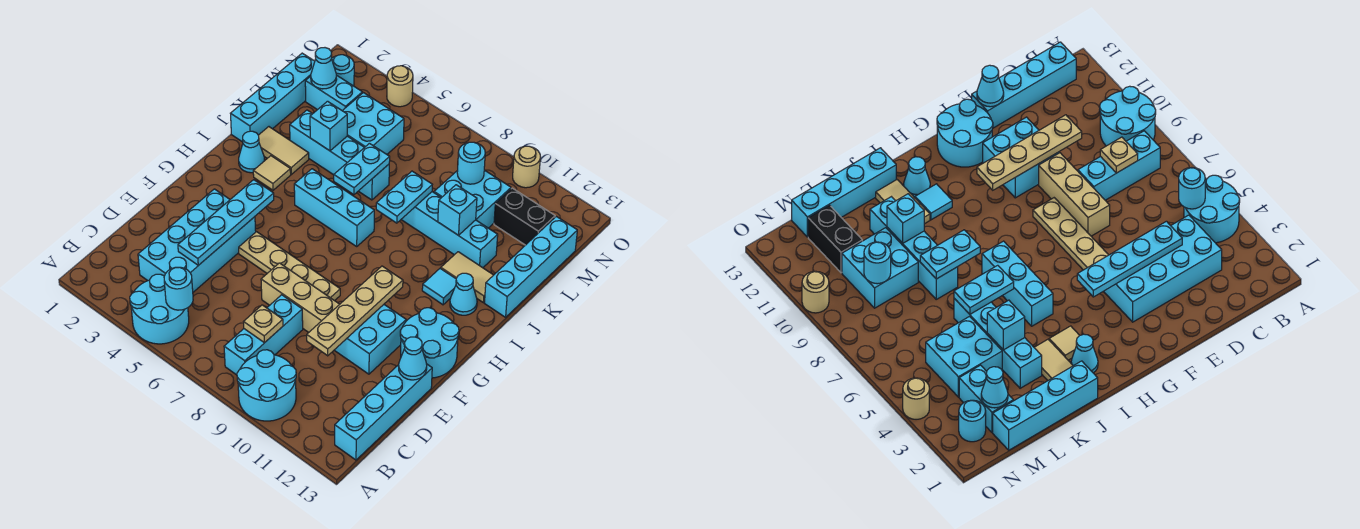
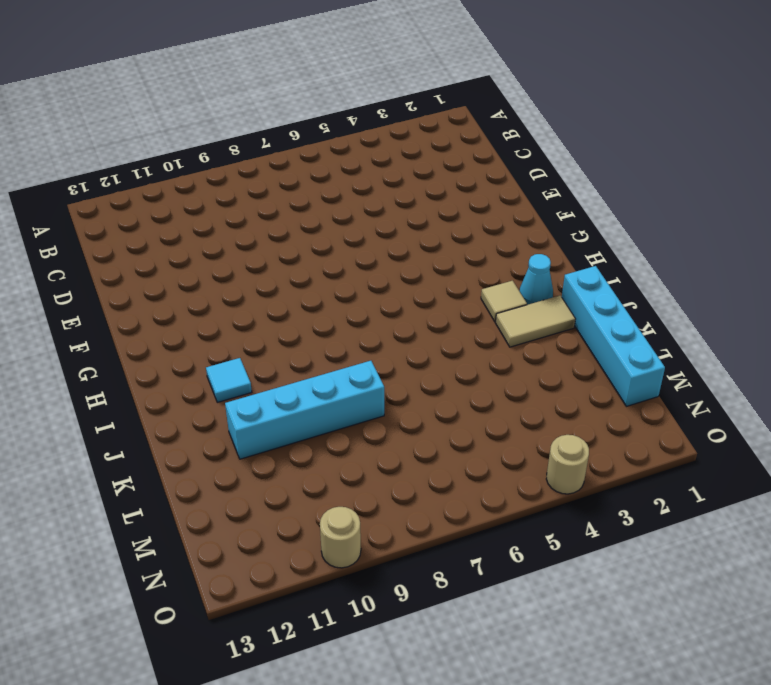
none -> cyan round brick A4:B5 level 1
none -> cyan round brick A9:B10 level 1
none -> cyan brick B8:D8 level 1
none -> cyan brick B13:E13 level 1

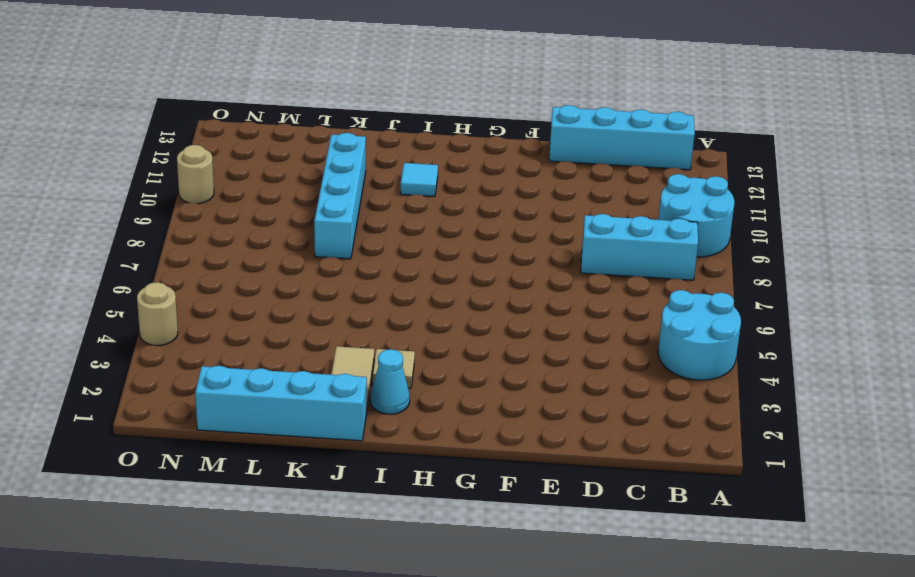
none -> cyan brick C3:F4 level 1
none -> tan brick E7:E9 level 1
none -> cyan brick E10:F11 level 1
none -> tan plate F5:F8 level 1

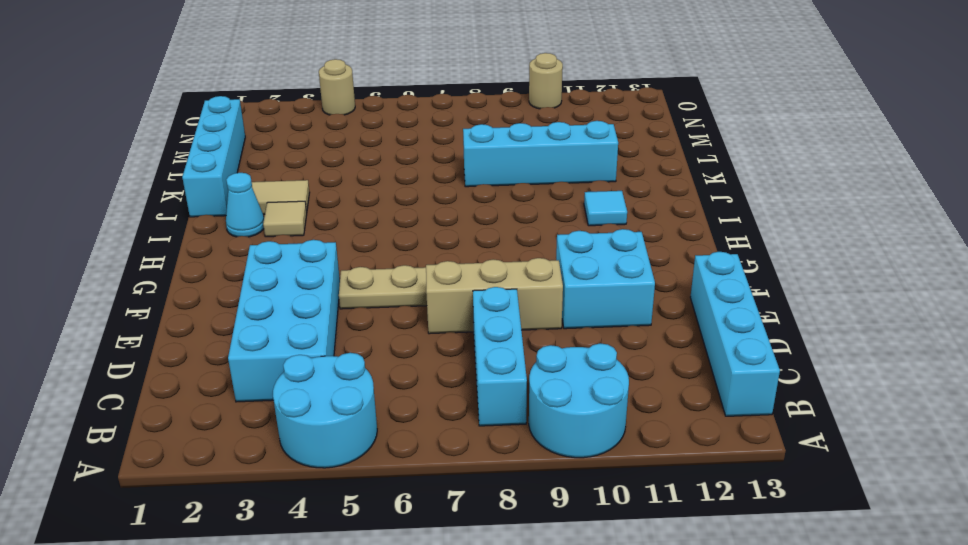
none -> cyan round brick F12:G13 level 1
none -> cyan brick I5:I7 level 1
none -> cyan cone I12 level 1
none -> tan tile J11:J12 level 1

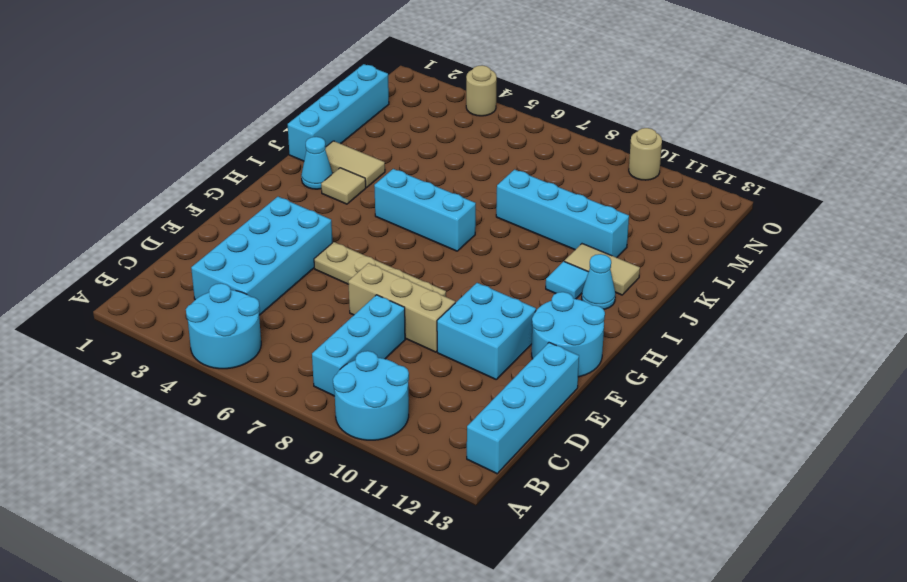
none -> cyan brick J13:M13 level 1
none -> cyan brick K3:K6 level 1
none -> cyan brick L4:M5 level 1
none -> cyan brick L9:M10 level 1

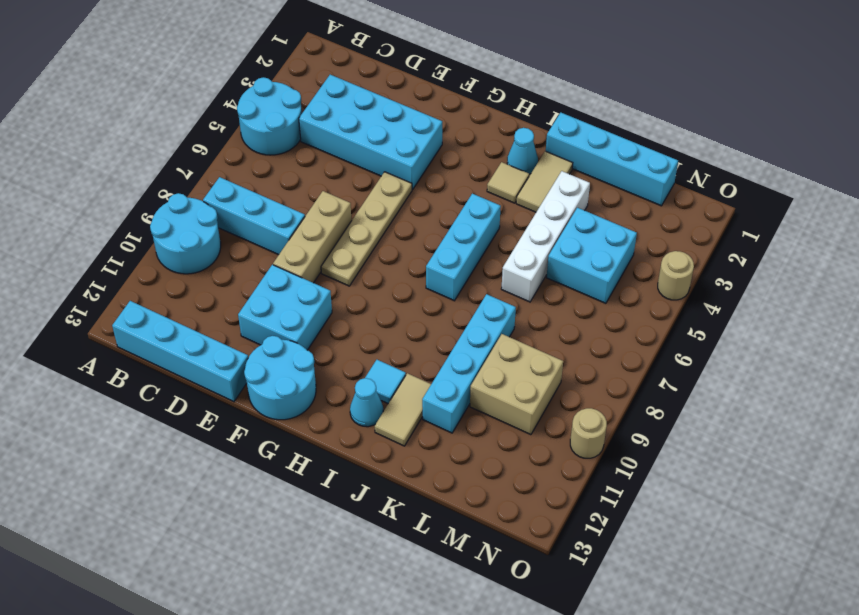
white brick K3:K6 level 1 -> cyan brick K3:K6 level 1
tan brick L9:M10 level 1 -> cyan brick L9:M10 level 1
none -> cyan brick J13:M13 level 1
none -> cyan brick M2:M3 level 1
none -> black brick M11:M12 level 1
none -> cyan round brick N2 level 1

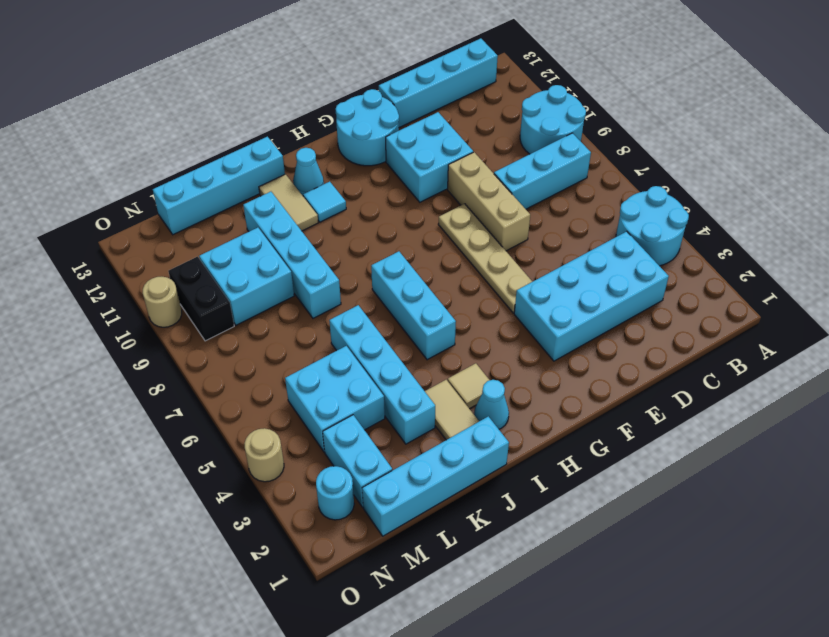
black brick N9:N10 level 1 -> black brick M11:M12 level 1
none -> cyan round brick B5 level 2
none -> tan plate C8 level 2
none -> cyan plate D4:G4 level 2
none -> tan plate D10:G10 level 2

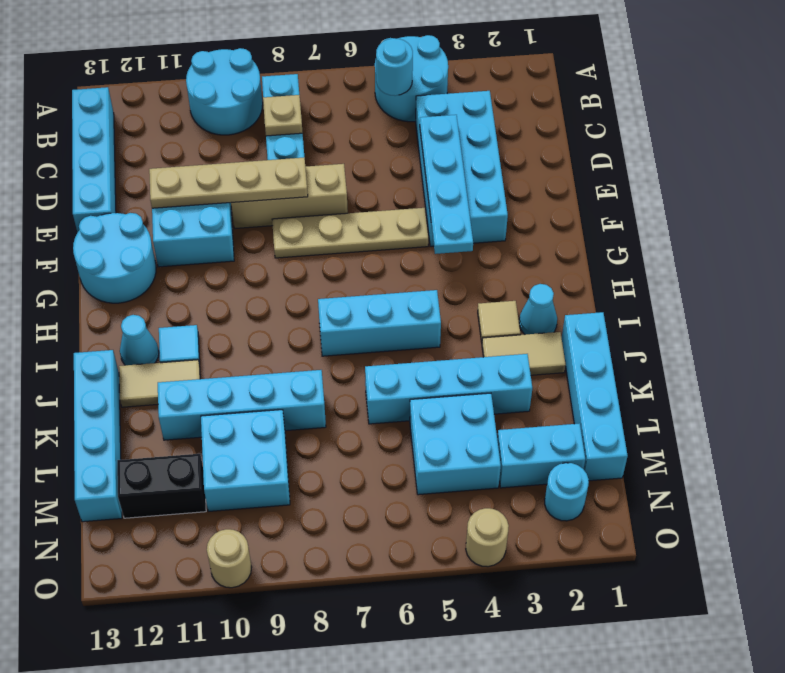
tan plate E8:E11 level 2 -> tan plate D10:G10 level 2
none -> cyan cone E13 level 2
none -> cyan plate J6:K6 level 2
none -> cyan plate J8:K8 level 2
none -> cyan brick K4 level 2

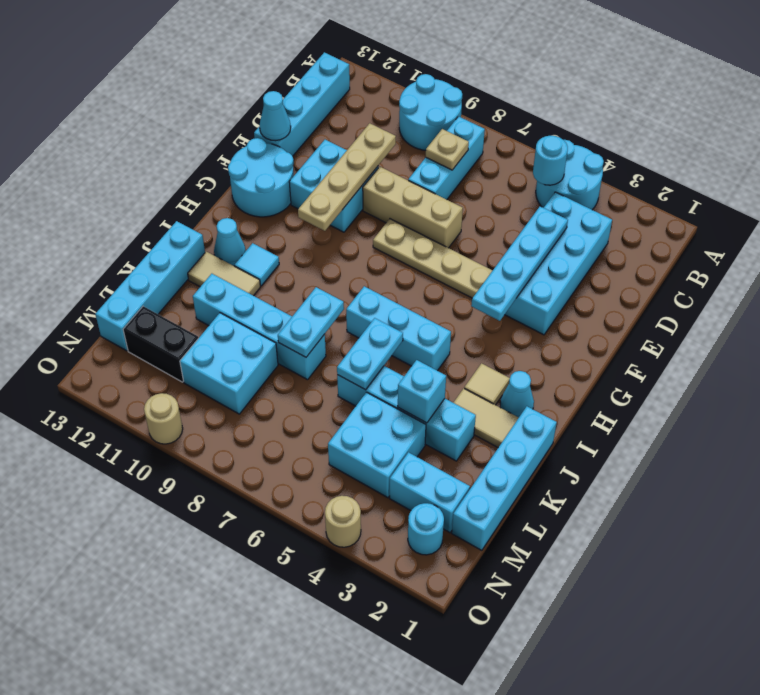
none -> cyan brick K10 level 2
none -> cyan cone M2 level 2
none -> cyan round brick M9 level 2

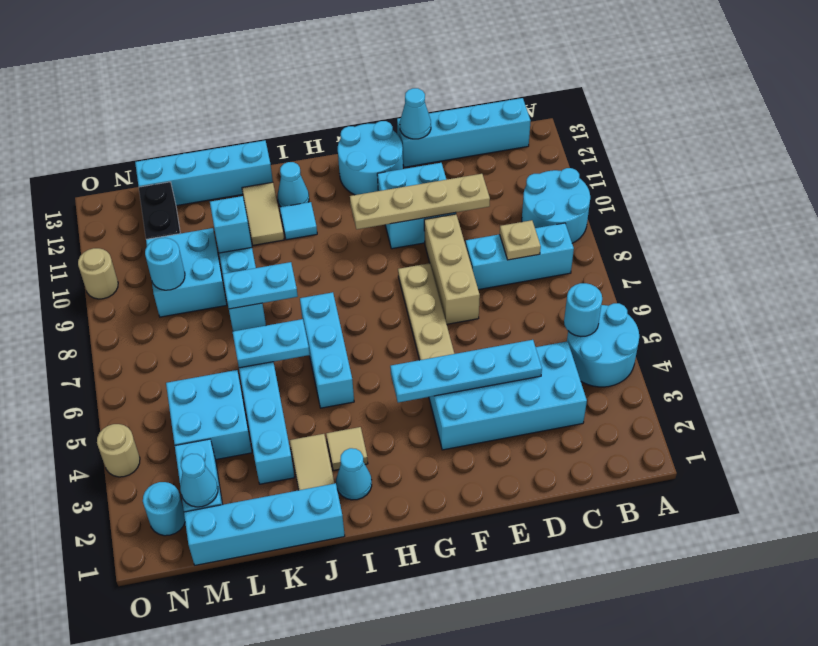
none -> cyan brick K4 level 2

